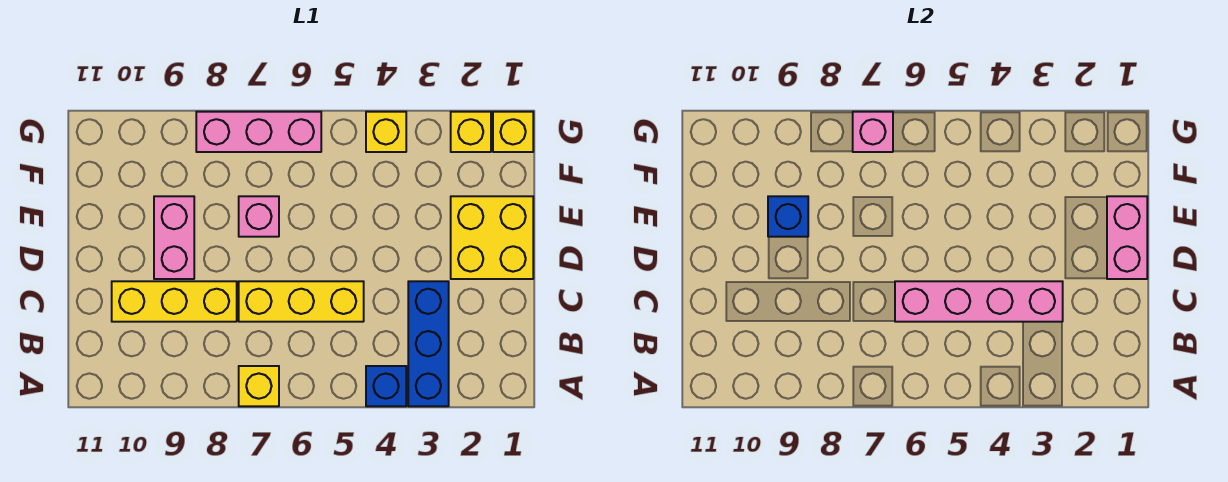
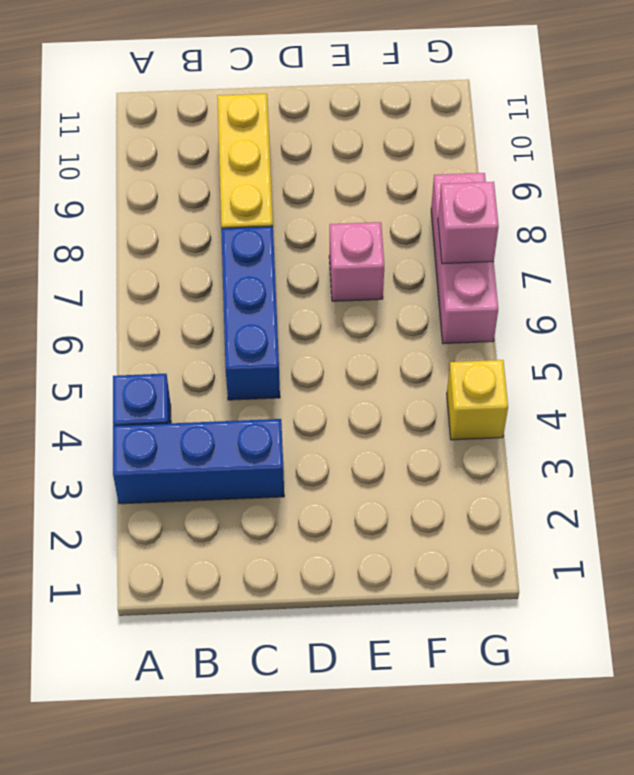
blue brick C5:C7 level 1 -> yellow brick C5:C7 level 1
none -> yellow brick A7 level 1
none -> yellow brick D1:E2 level 1
none -> pink brick D9:E9 level 1

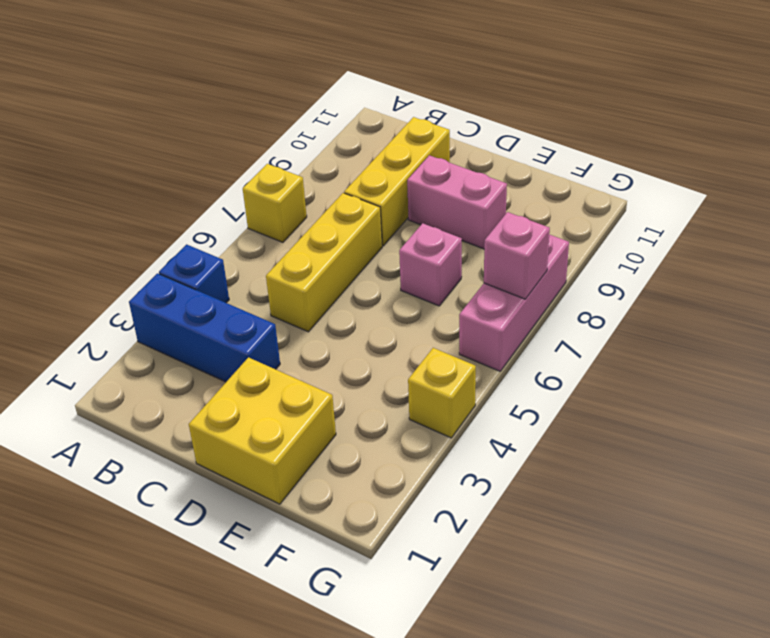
none -> yellow brick G1 level 1
none -> yellow brick G2 level 1
none -> pink brick C3:C6 level 2

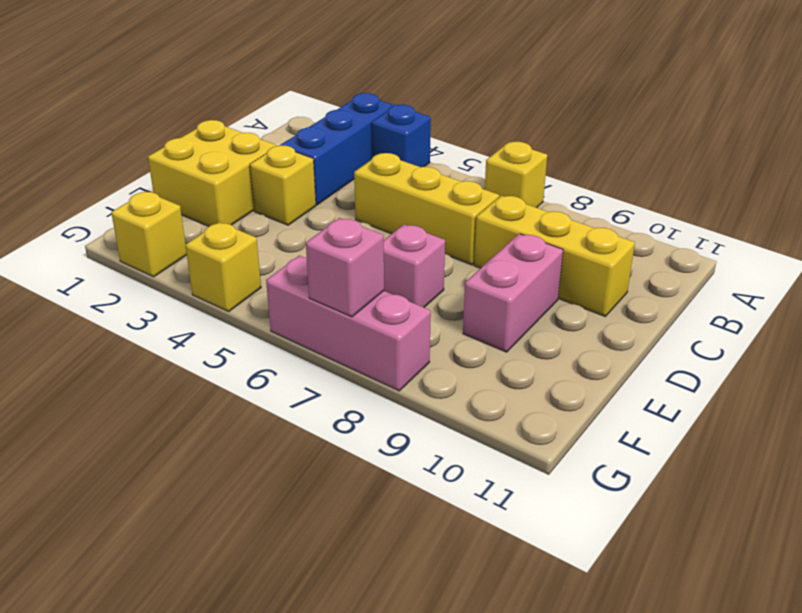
yellow brick D3 level 1 -> yellow brick G1 level 1
none -> pink brick C3:C6 level 2
none -> pink brick D1:E1 level 2
none -> blue brick E9 level 2

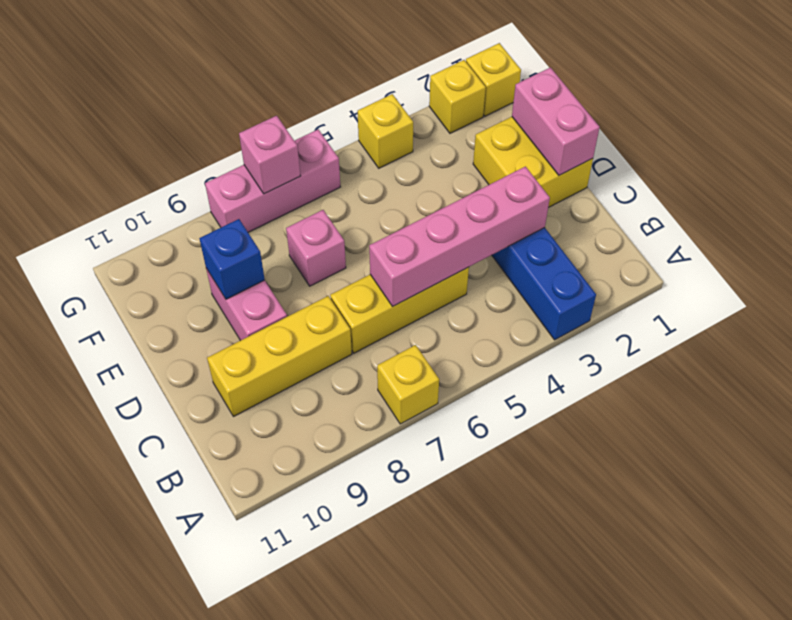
none -> blue brick A4 level 1

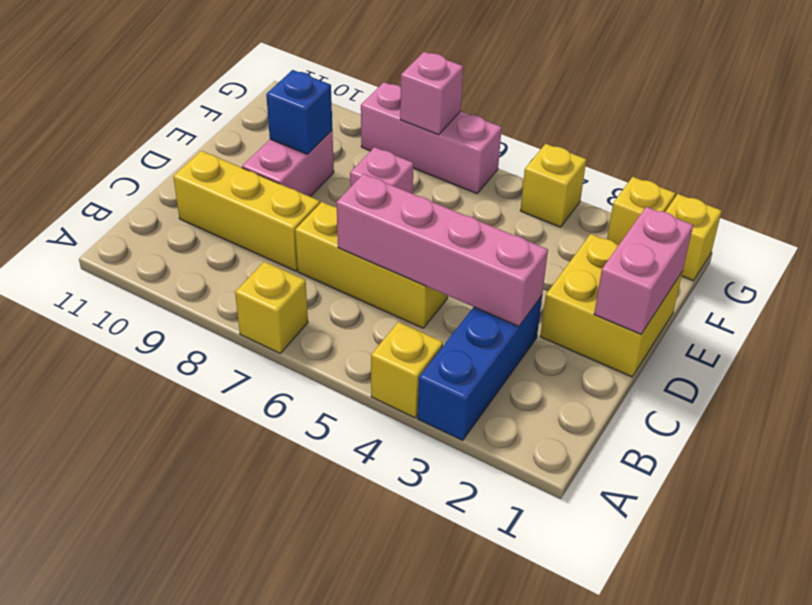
yellow brick A4 level 1 -> blue brick A4 level 1

